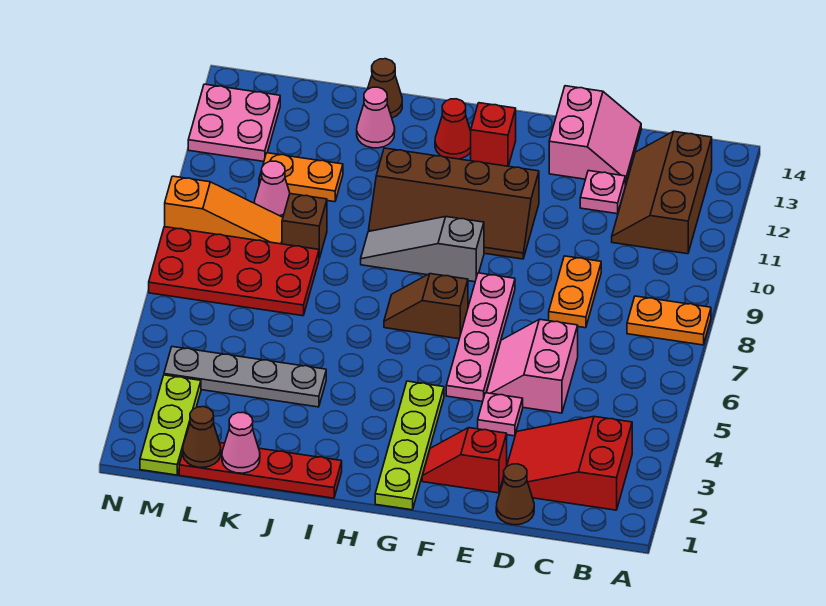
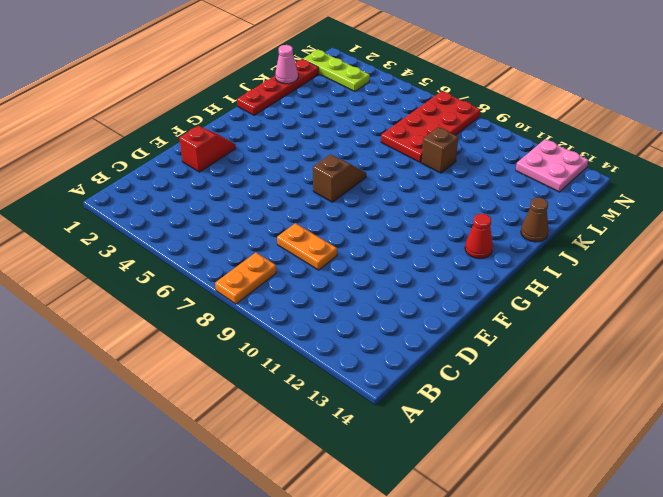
none -> red slope B2:D3 level 1 top B
none -> brown slope B11:C13 level 1 top B
none -> brown cone D1 level 1
none -> pink slope D5:E6 level 1 top D

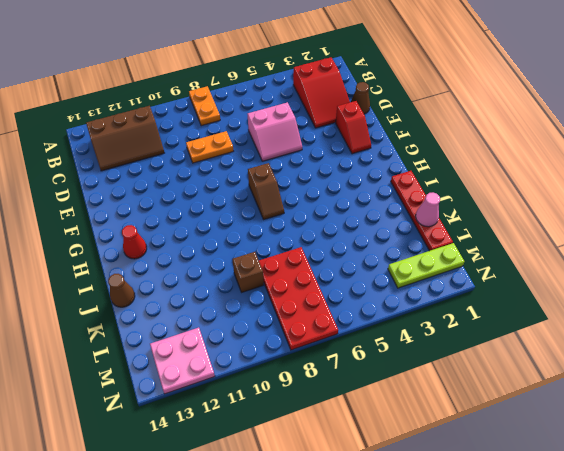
none -> pink plate D12 level 1
none -> pink slope D13:E14 level 1 top E
none -> pink plate E4 level 1
none -> pink plate F5:F8 level 1

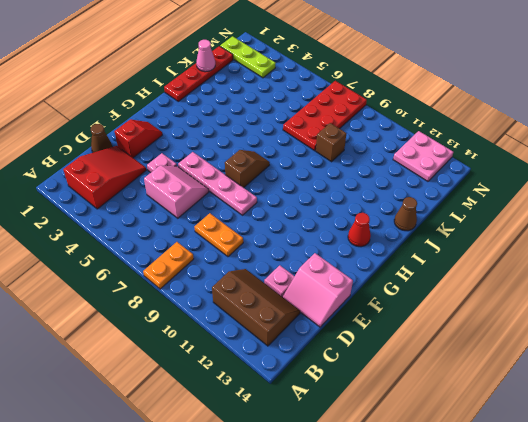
none -> brown slope F10:I11 level 1 top 11
none -> lime plate G1:G4 level 1
none -> grey slope G9:I9 level 1 top G
none -> red brick G13 level 1

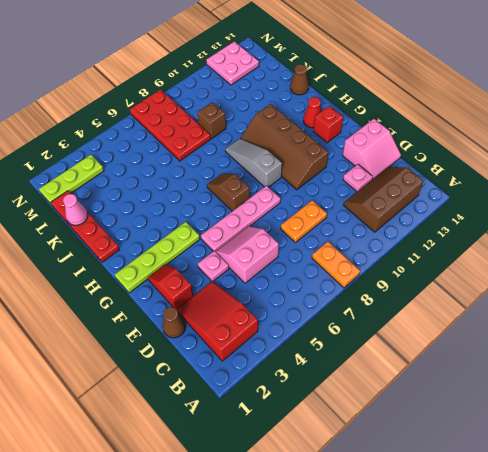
none -> grey plate J4:M4 level 1
none -> pink cone J13 level 1
none -> orange plate K11:L11 level 1
none -> orange slope L9:N9 level 1 top N

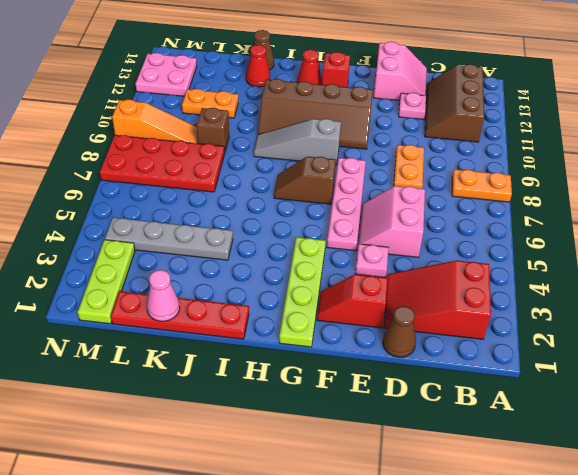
red cone J13 level 1 -> pink cone J13 level 1
none -> pink cone L10 level 1
none -> brown cone L1 level 2

